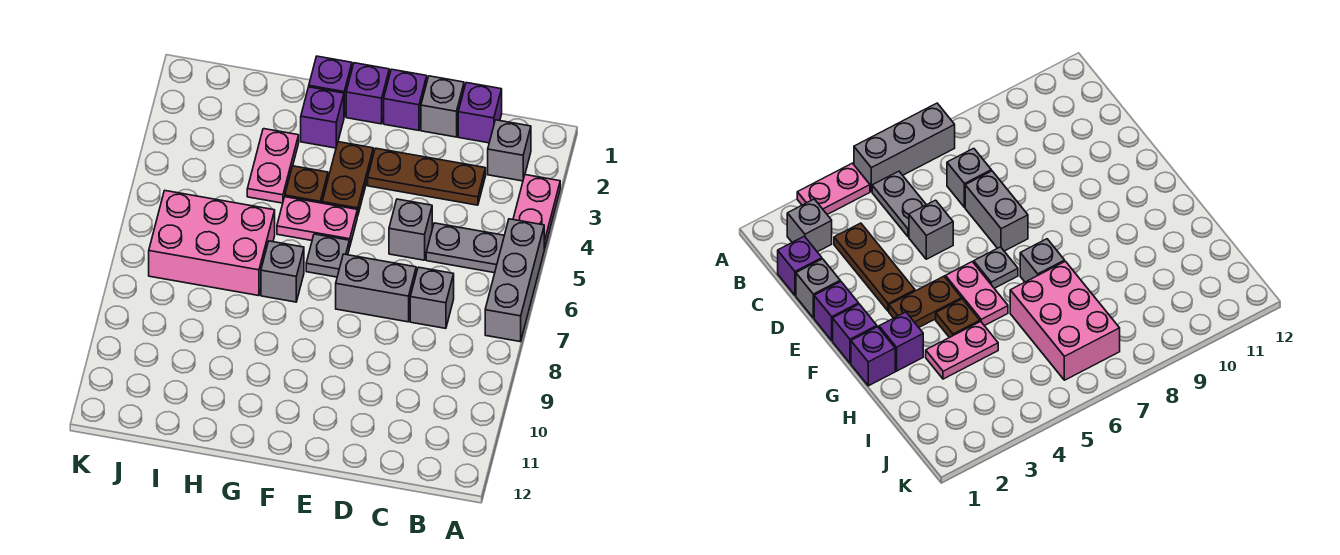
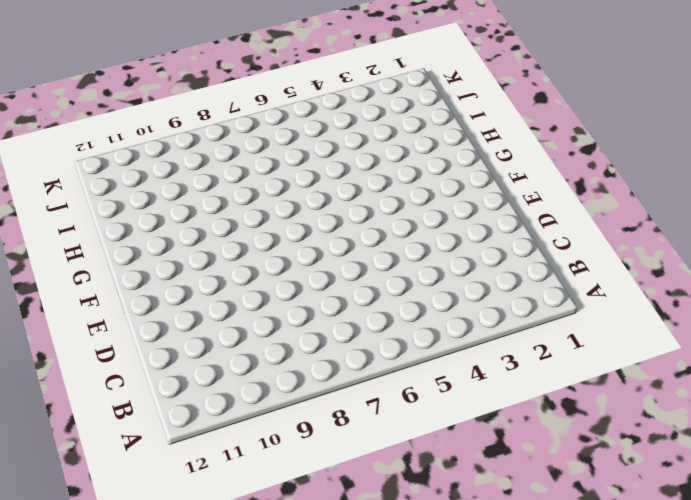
none -> pink plate A3:A4 level 1
none -> grey brick A5:A7 level 1
none -> grey brick B2 level 1

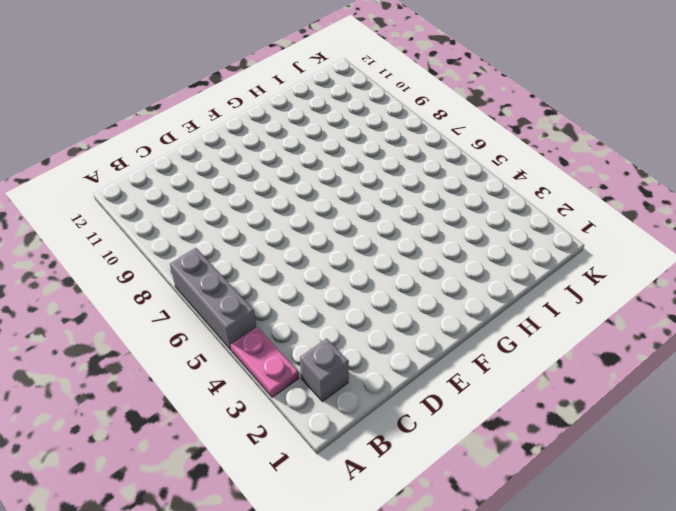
none -> grey plate B5:C5 level 1
none -> purple brick C1 level 1
none -> brown plate C3:E3 level 1

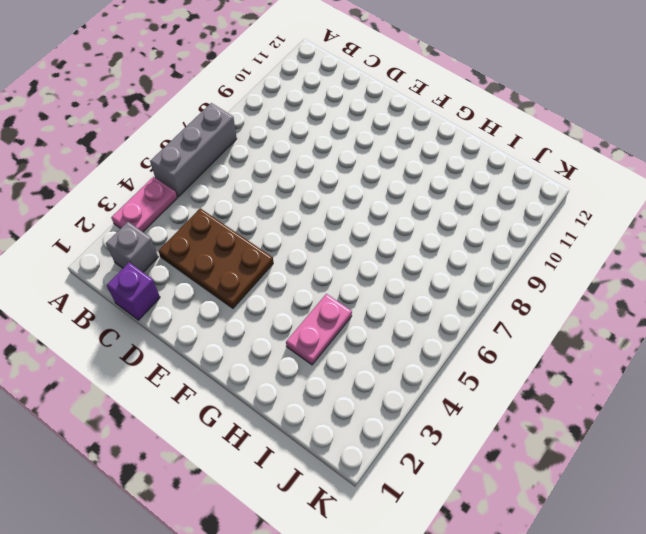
brown plate C3:E4 level 1 -> brown plate C3:E3 level 1
none -> grey plate B5:C5 level 1
none -> grey brick C7 level 1
none -> grey brick D1 level 1

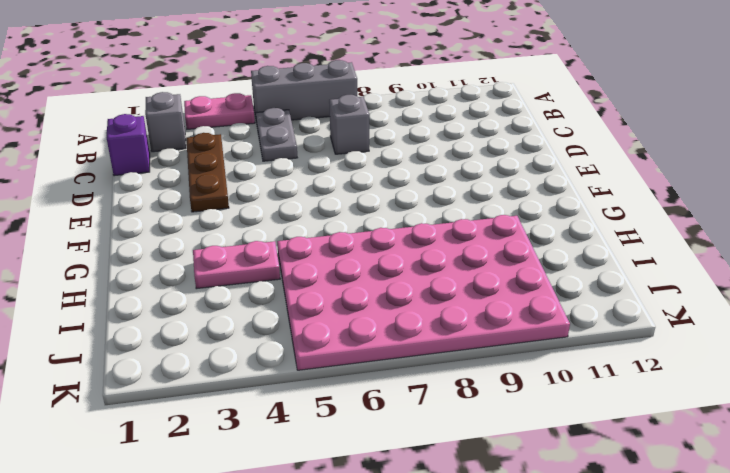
pink plate H5:K10 level 1 -> pink brick H6:J7 level 1
none -> grey brick D1 level 1
none -> grey brick D5 level 1
none -> grey brick D7:E7 level 1

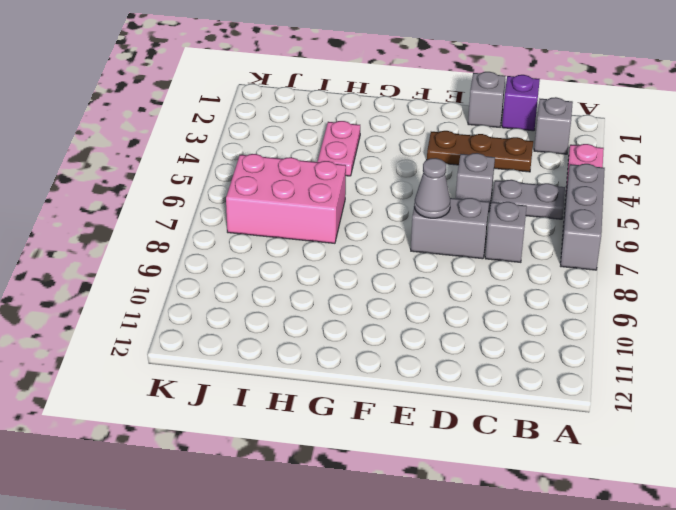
grey cone E7 level 2 -> none
none -> purple brick E1 level 1
none -> purple brick F1 level 1
none -> brown plate F3:F4 level 1

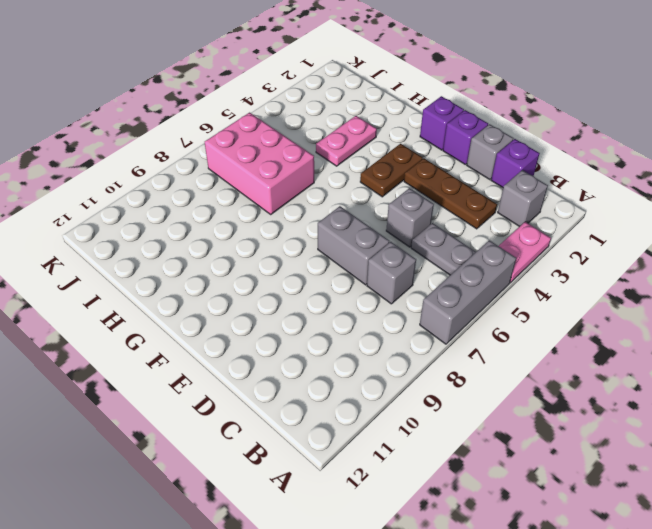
none -> pink plate F5:G5 level 1
none -> grey plate F6 level 1
none -> purple brick G1 level 1

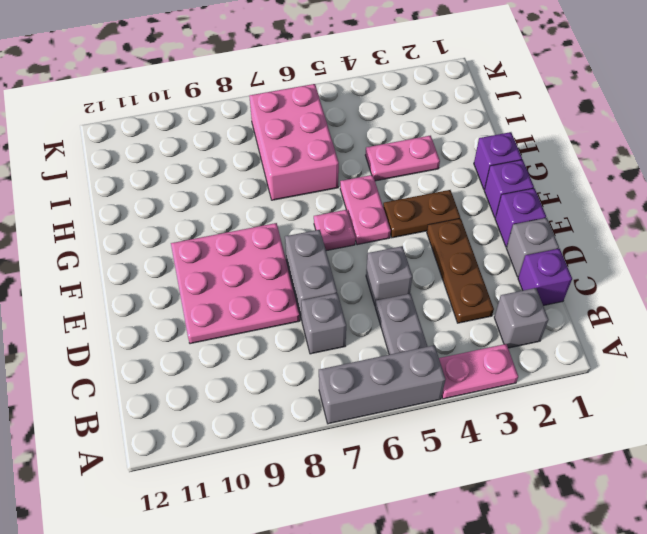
pink plate D8:F10 level 1 -> none
pink plate F6 level 1 -> grey plate F6 level 1
none -> purple brick G2 level 1
none -> brown plate G4 level 1
none -> grey brick G7 level 1

